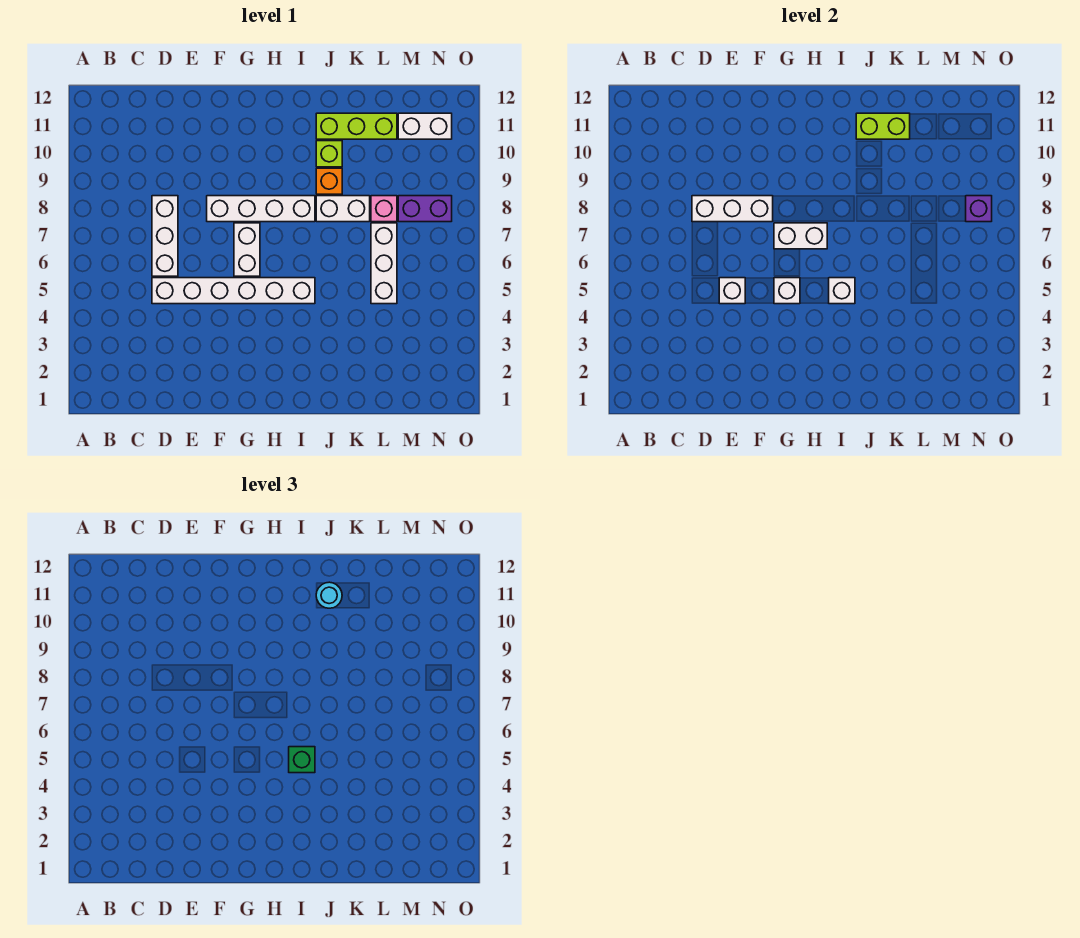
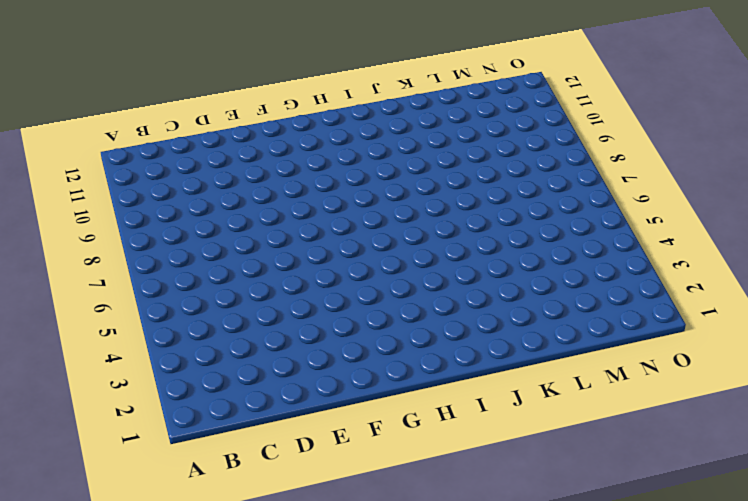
none -> white brick D5:I5 level 1
none -> white brick D6:D8 level 1
none -> white brick F8:I8 level 1

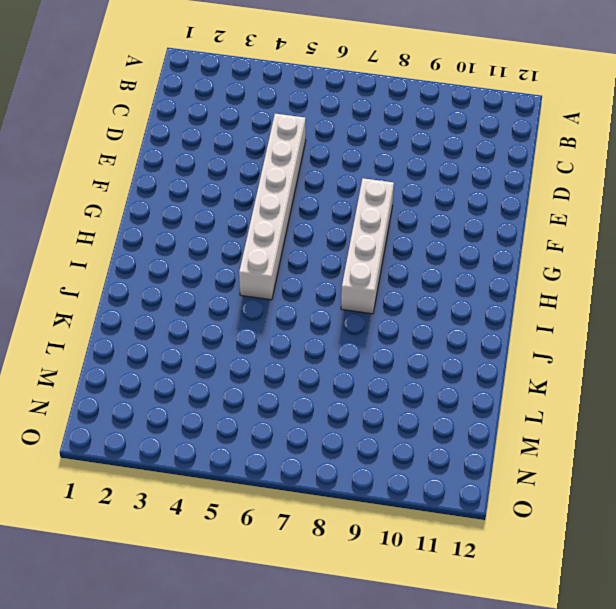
none -> white brick D6:D8 level 1
none -> white brick G6:G7 level 1
none -> white brick J8:K8 level 1

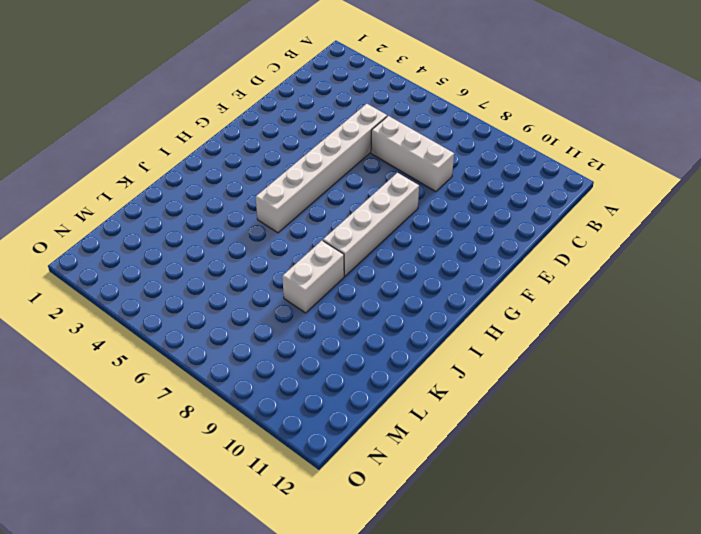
none -> white brick G6:G7 level 1
none -> orange brick J9 level 1
none -> lime brick J10 level 1

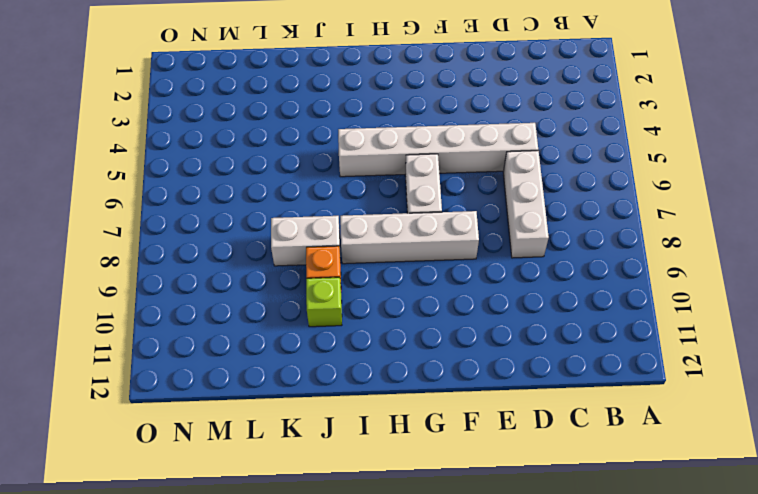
none -> lime brick J11:L11 level 1
none -> white brick L5:L7 level 1
none -> pink brick L8 level 1

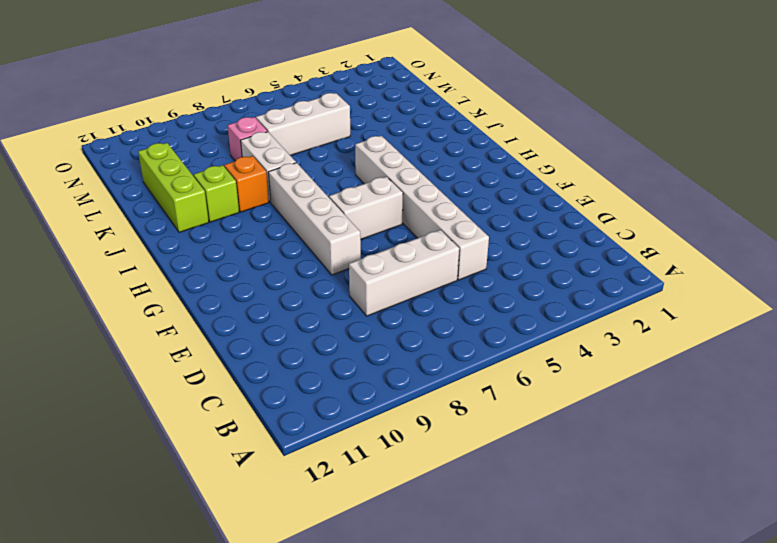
none -> purple brick M8:N8 level 1
none -> white brick M11:N11 level 1
none -> white brick D8:F8 level 2

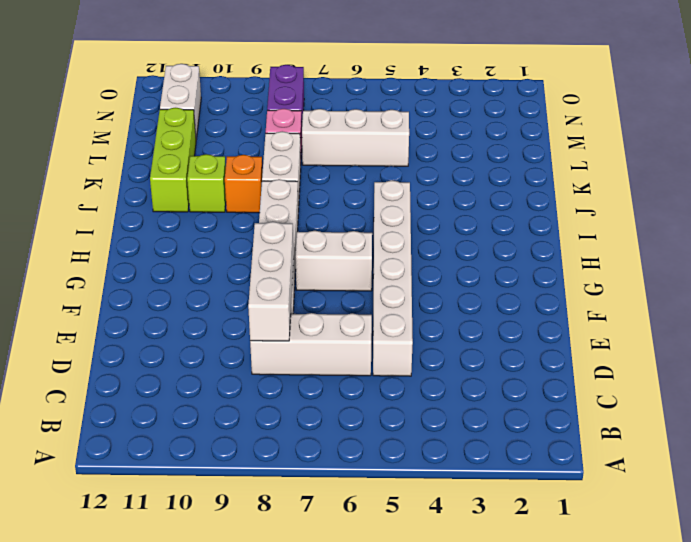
none -> white brick E5 level 2
none -> white brick G5 level 2
none -> white brick G7:H7 level 2

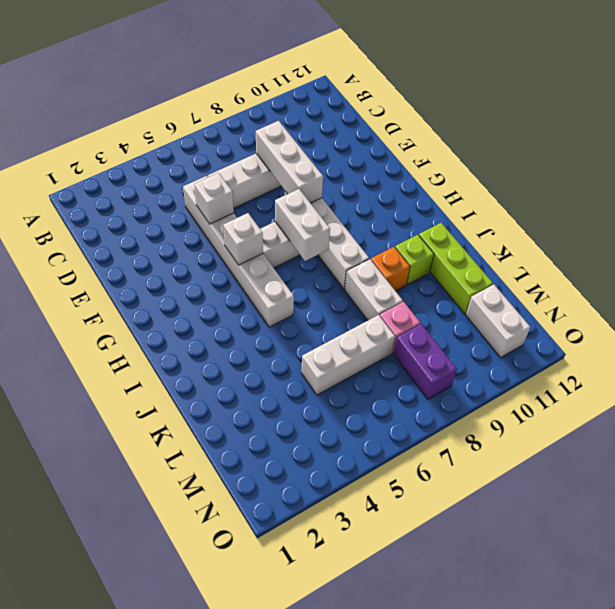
none -> white brick I5 level 2
none -> lime brick J11:K11 level 2
none -> purple brick N8 level 2

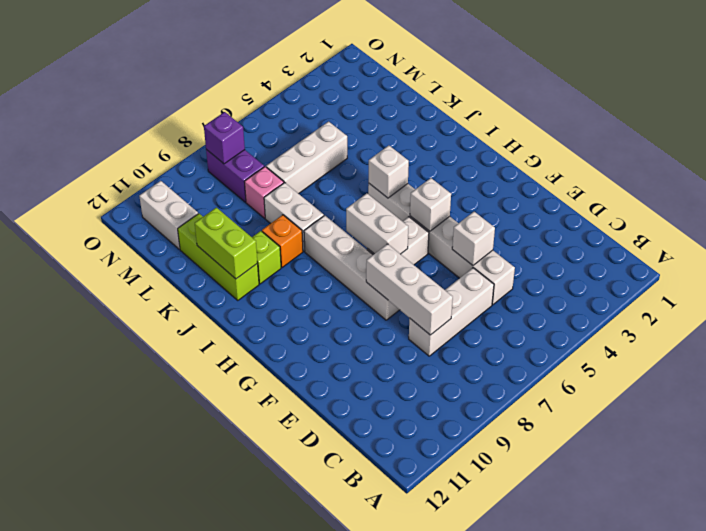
none -> green brick I5 level 3
none -> cyan round brick J11 level 3

